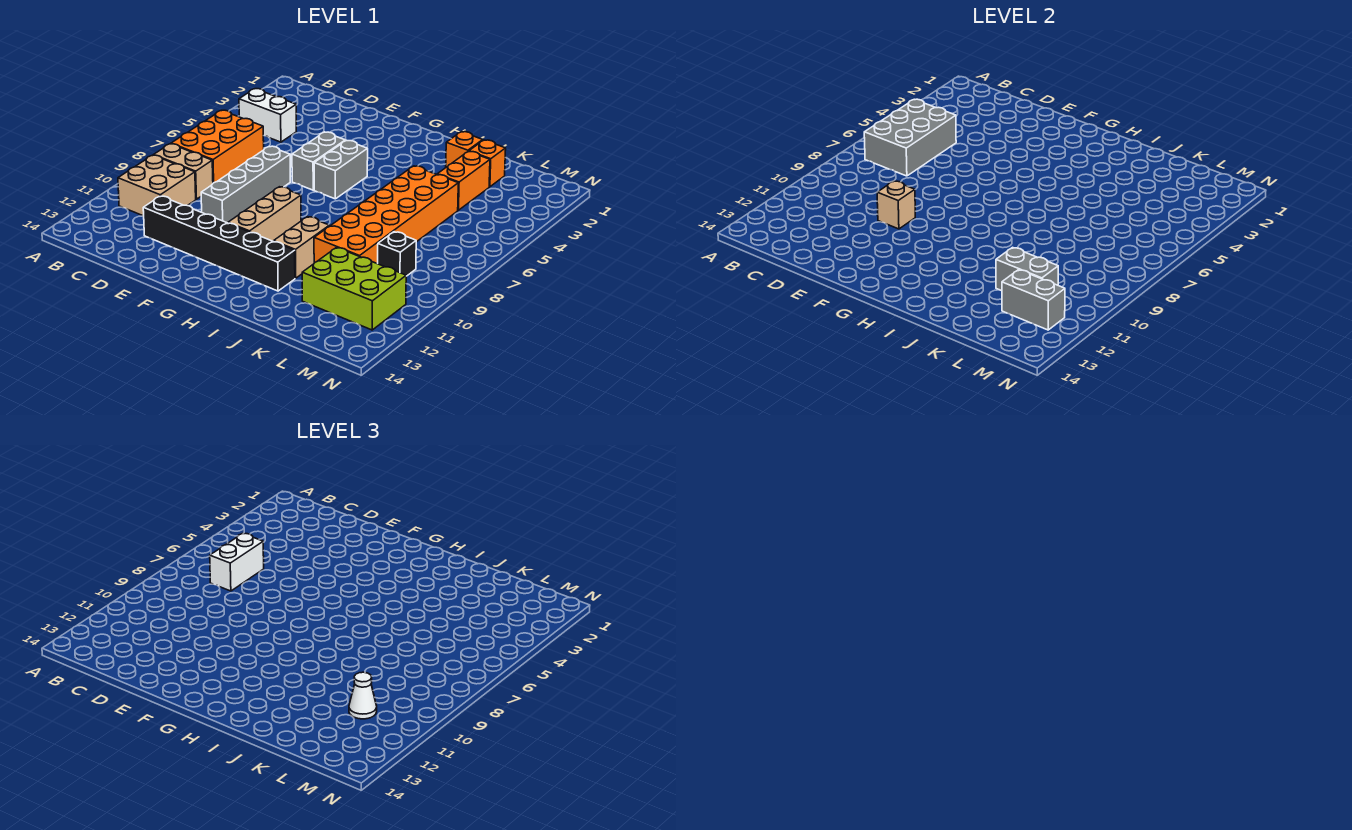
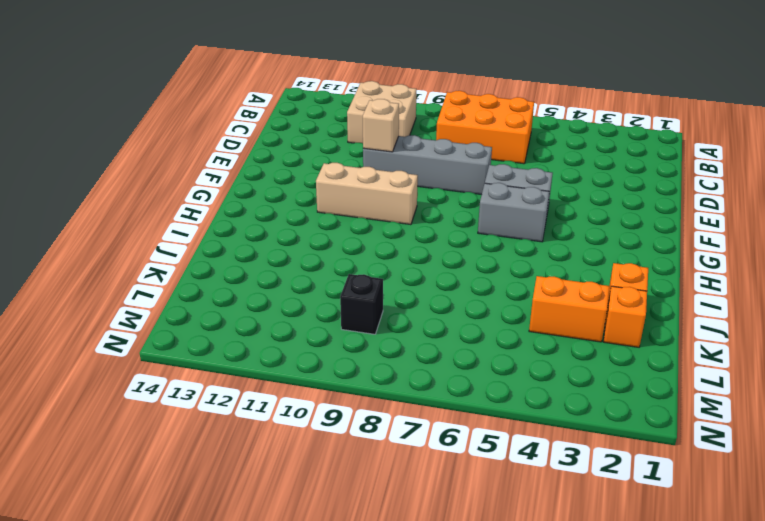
none -> white brick B4:C4 level 1
none -> tan brick B9:C9 level 1
none -> black brick D12:I12 level 1

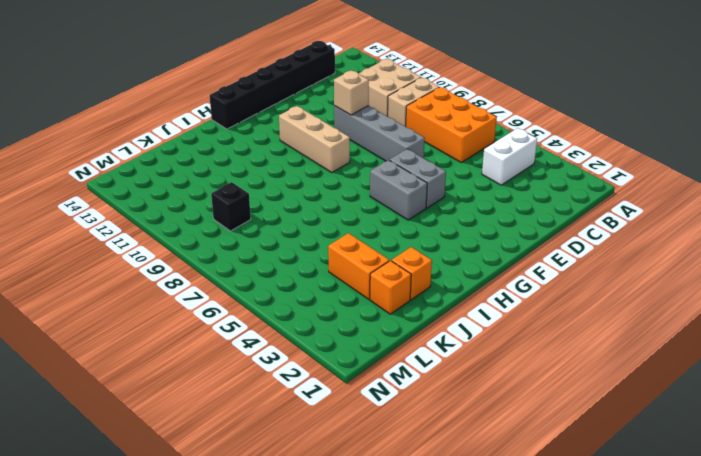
black brick C14:H14 level 1 -> black brick D12:I12 level 1
none -> tan brick I10:I11 level 1
none -> orange brick J5:K10 level 1
none -> lime brick K11:M12 level 1

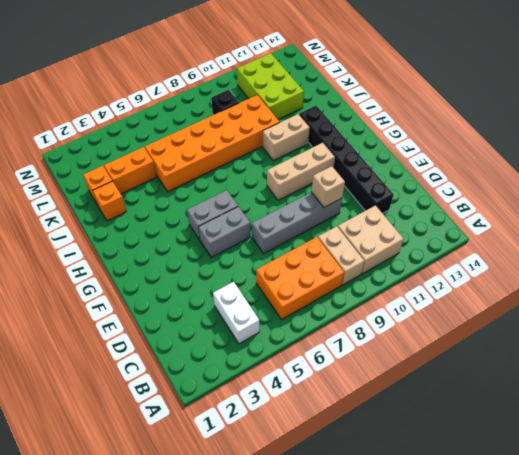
none -> grey brick B5:C7 level 2
none -> grey brick K11:L11 level 2
none -> grey brick L12:M12 level 2

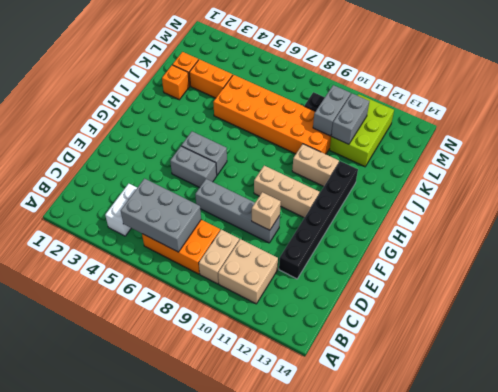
grey brick K10:L10 level 2 -> grey brick L12:M12 level 2
none -> white brick C6:C7 level 3
none -> white cone L11 level 3

